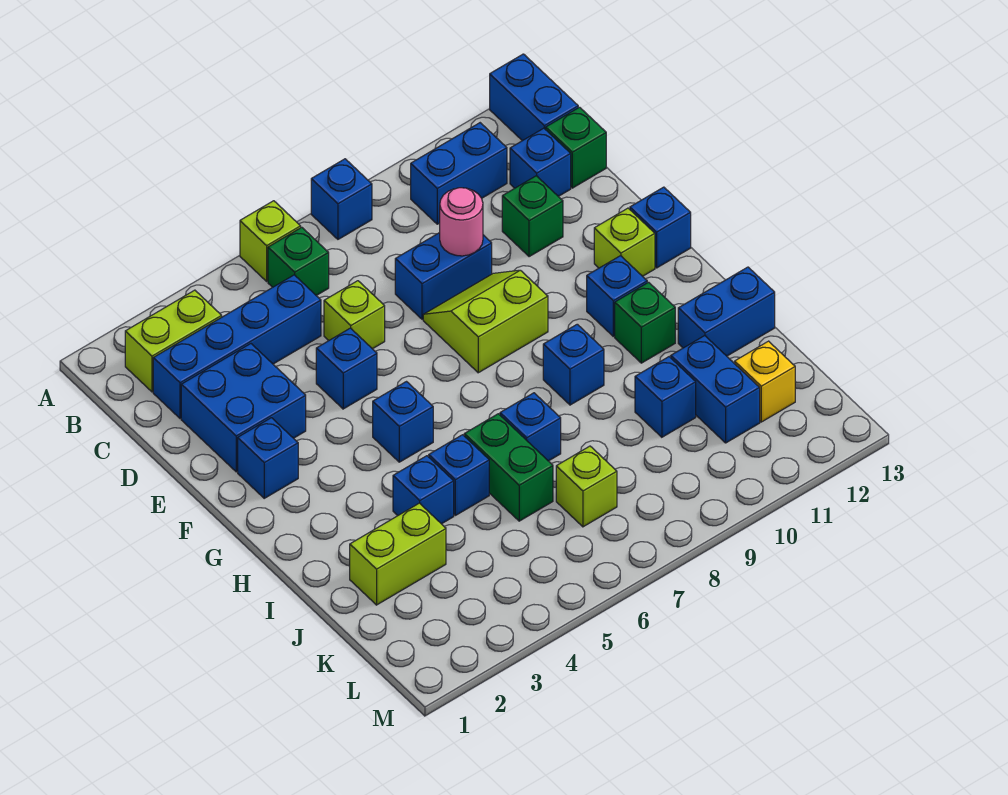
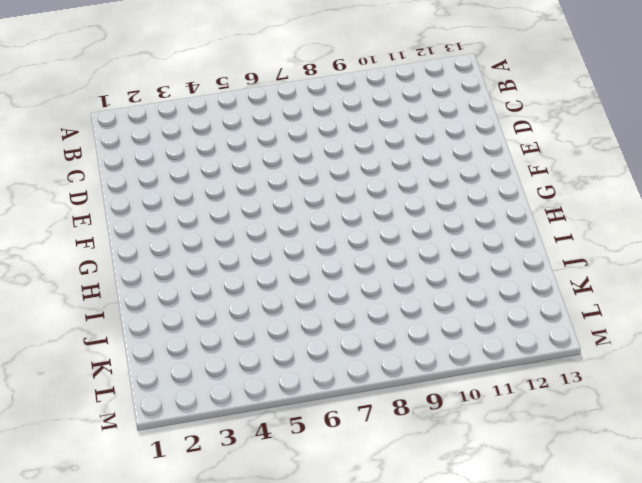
none -> lime brick A6 level 1
none -> blue brick A8 level 1
none -> blue brick A13:B13 level 1
none -> lime brick B2:B3 level 1

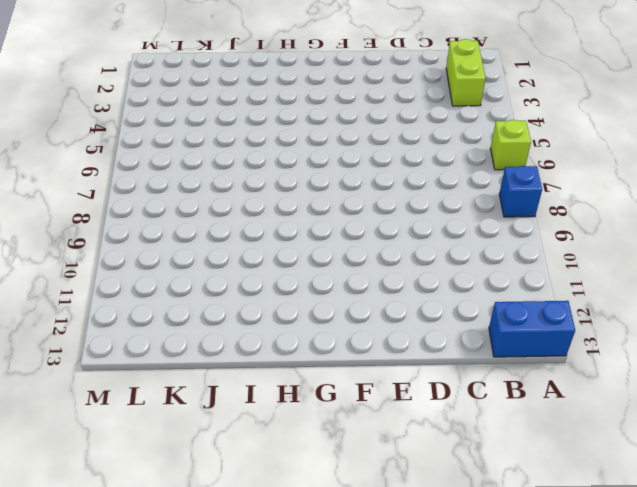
none -> green brick B6 level 1
none -> blue brick B10:B11 level 1
none -> blue brick C2:C5 level 1
none -> blue brick C12 level 1

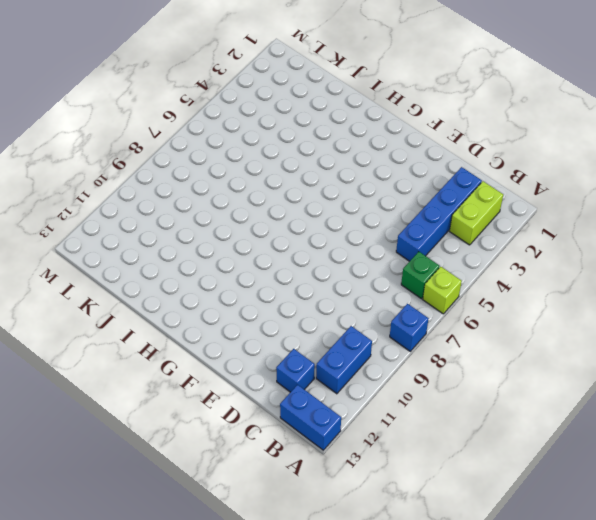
none -> green brick C13 level 1
none -> blue brick D2:E3 level 1
none -> lime brick D6 level 1
none -> blue brick D8:D9 level 1

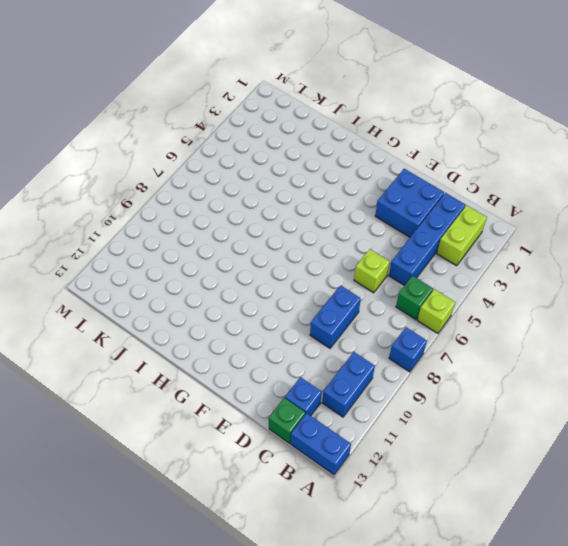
none -> green brick D11 level 1
none -> blue brick E5 level 1
none -> lime slope E8:F9 level 1 top F
none -> blue brick F2 level 1

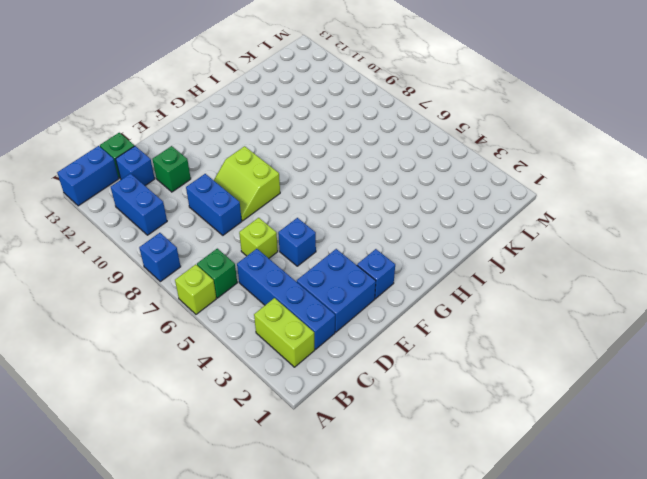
none -> lime brick F12 level 1
none -> blue brick F13 level 1
none -> blue brick G5 level 1
none -> blue brick G11 level 1

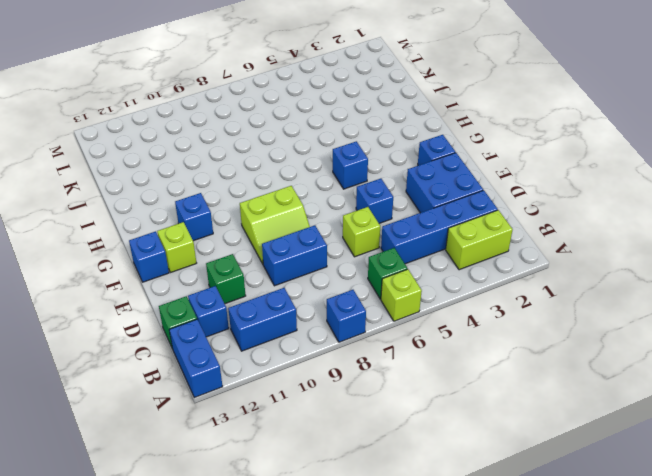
none -> blue brick H9 level 1
none -> green brick H11 level 1
none -> blue brick I4 level 1
none -> blue brick I5 level 1

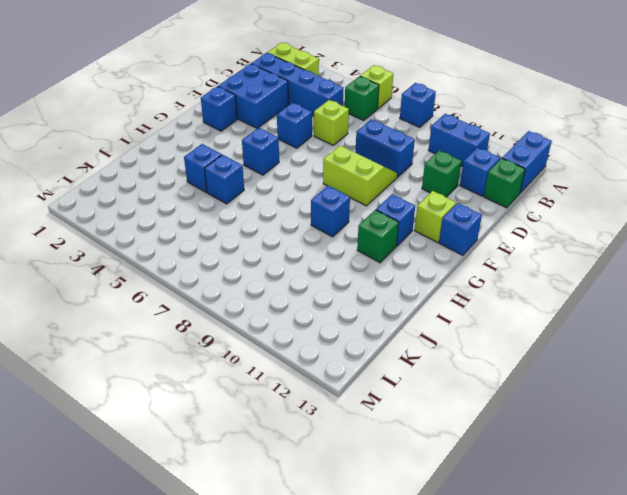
none -> green brick I6:J6 level 1
none -> blue brick I7 level 1
none -> blue brick I12:I13 level 1
none -> lime brick J2:J3 level 1

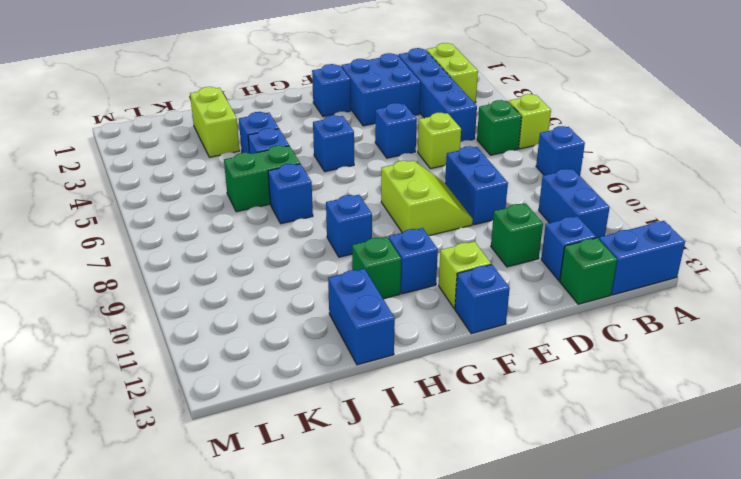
none -> blue brick J10 level 1
none -> blue brick J11:K11 level 1
none -> lime brick K7 level 1
none -> yellow brick K12 level 1

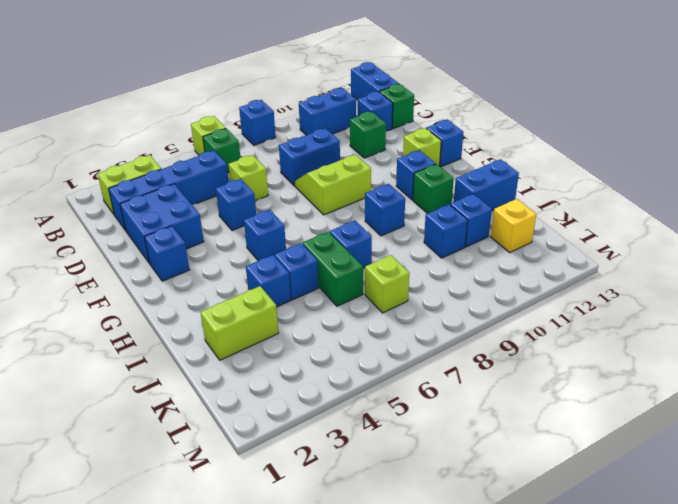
blue brick J11 level 1 -> blue brick J11:K11 level 1
none -> pink round brick D9 level 2

